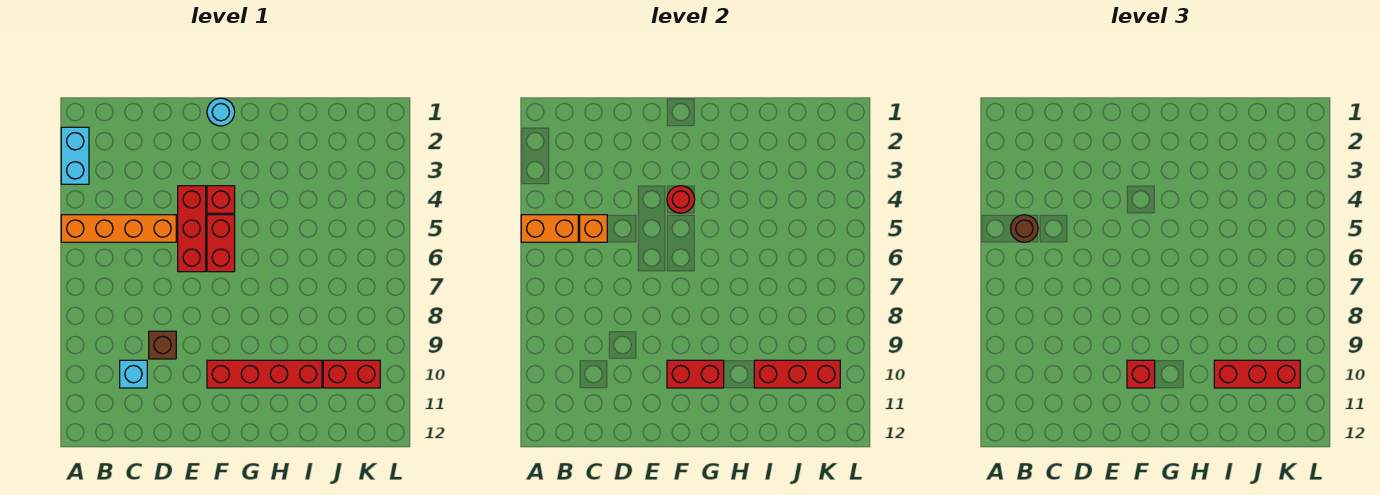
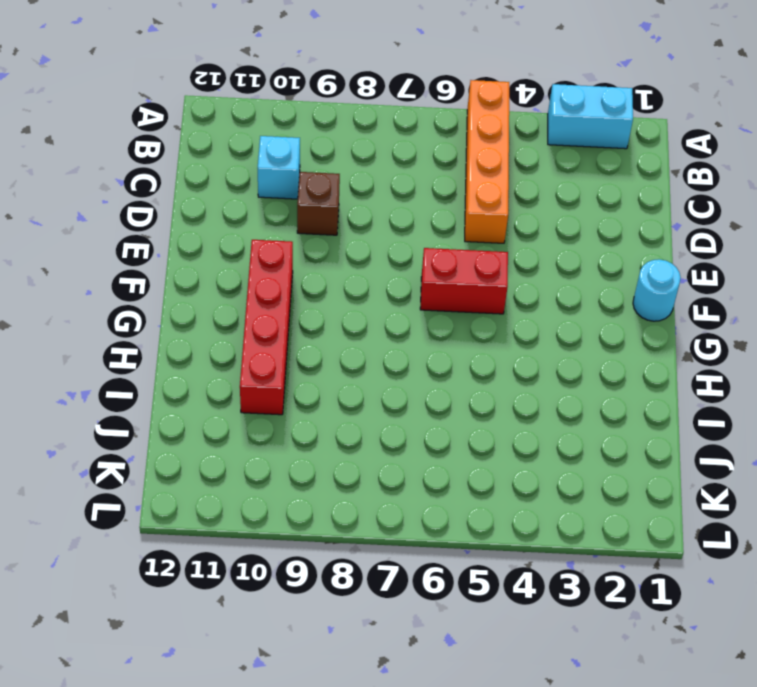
none -> red brick E4:E6 level 1
none -> red brick F4 level 1
none -> red brick J10:K10 level 1

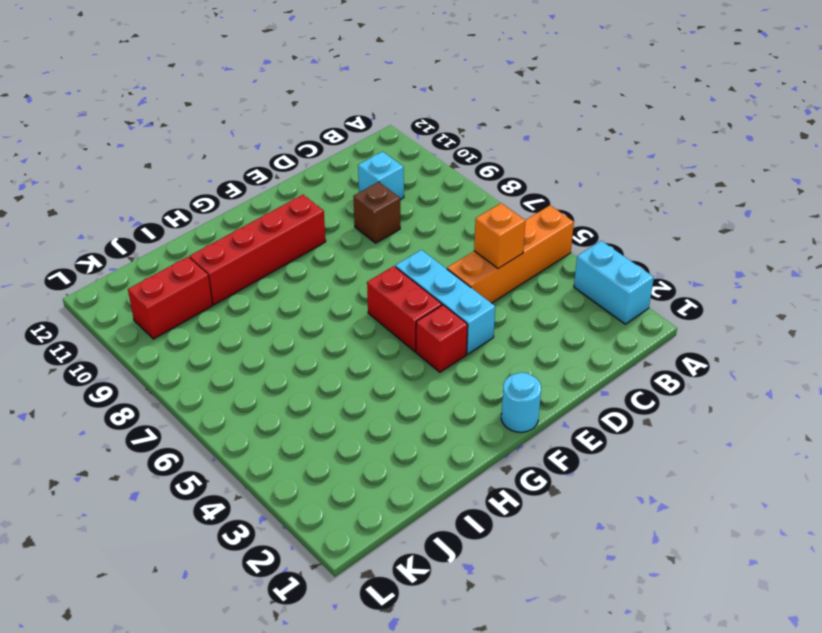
cyan brick E4:E6 level 1 -> red brick E4:E6 level 1
none -> orange brick A5:B5 level 2
none -> red round brick F4 level 2
none -> red brick F10:G10 level 2

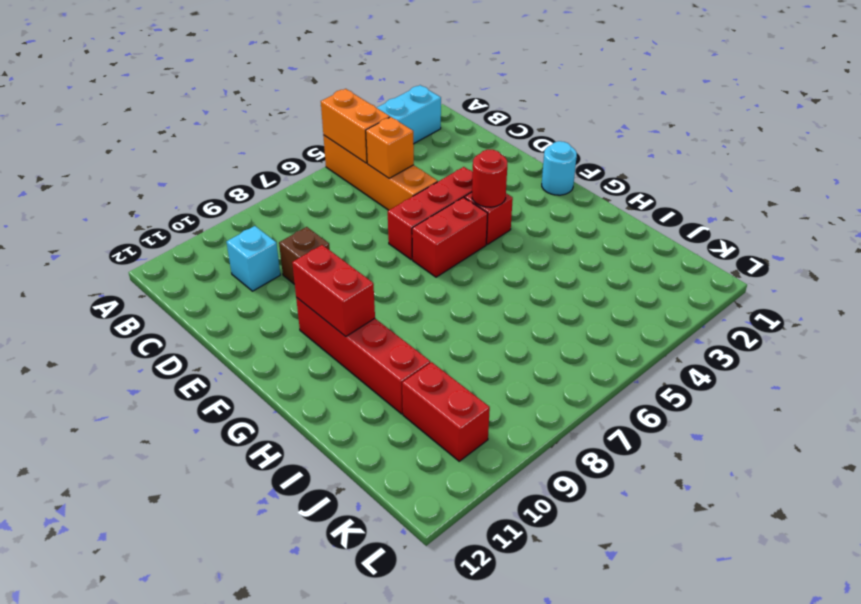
none -> red brick I10:K10 level 2
none -> brown round brick B5 level 3
none -> red brick F10 level 3

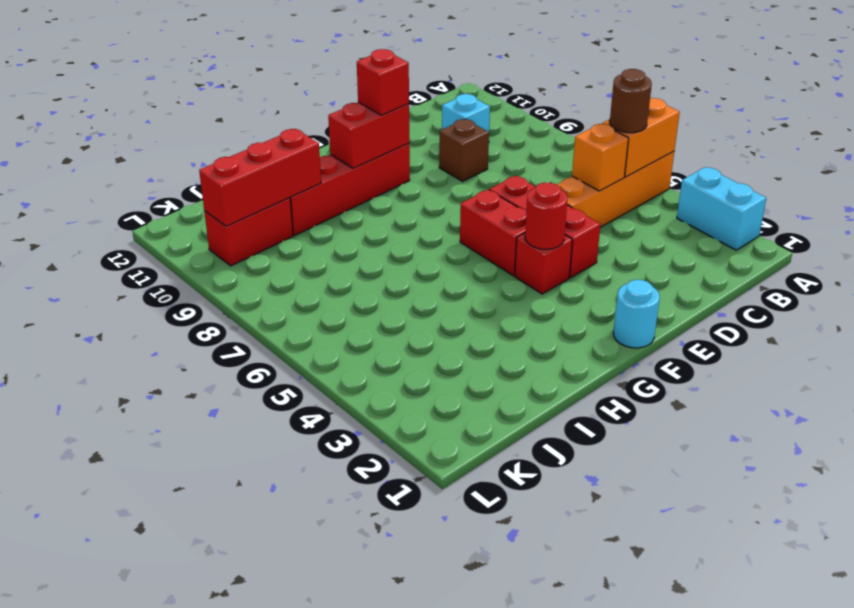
none -> red brick I10:K10 level 3

